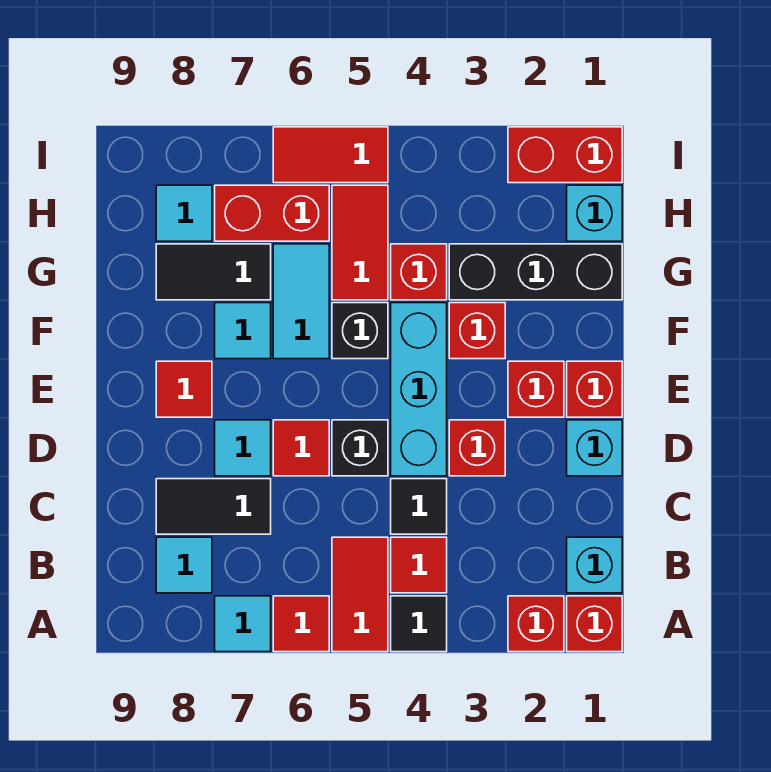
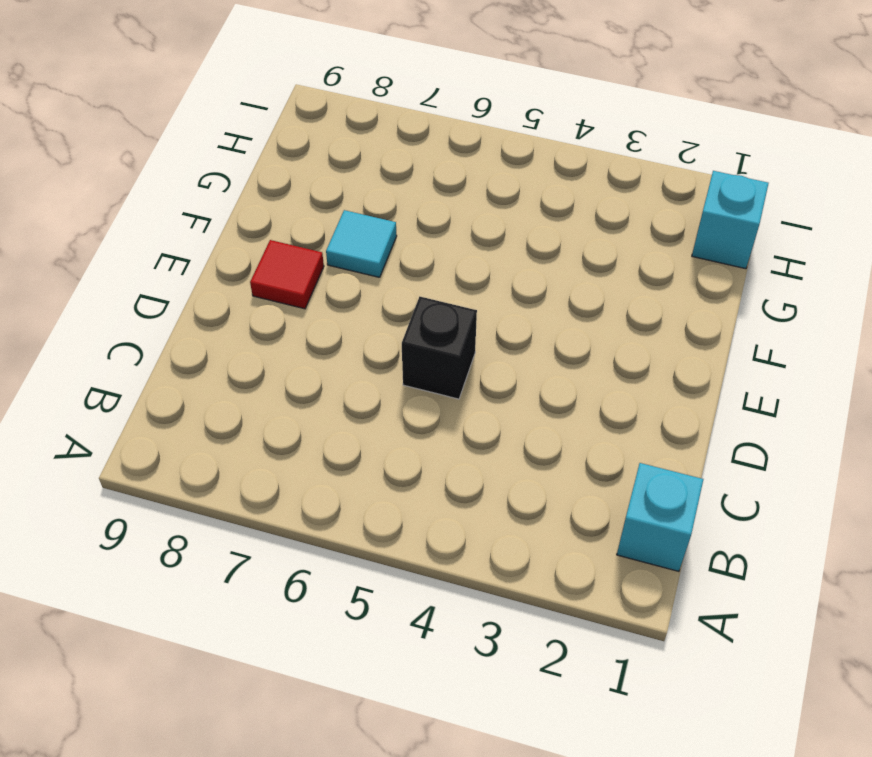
none -> red brick A1 level 1
none -> red brick A2 level 1
none -> black tile A4 level 1
none -> red tile A5:B5 level 1

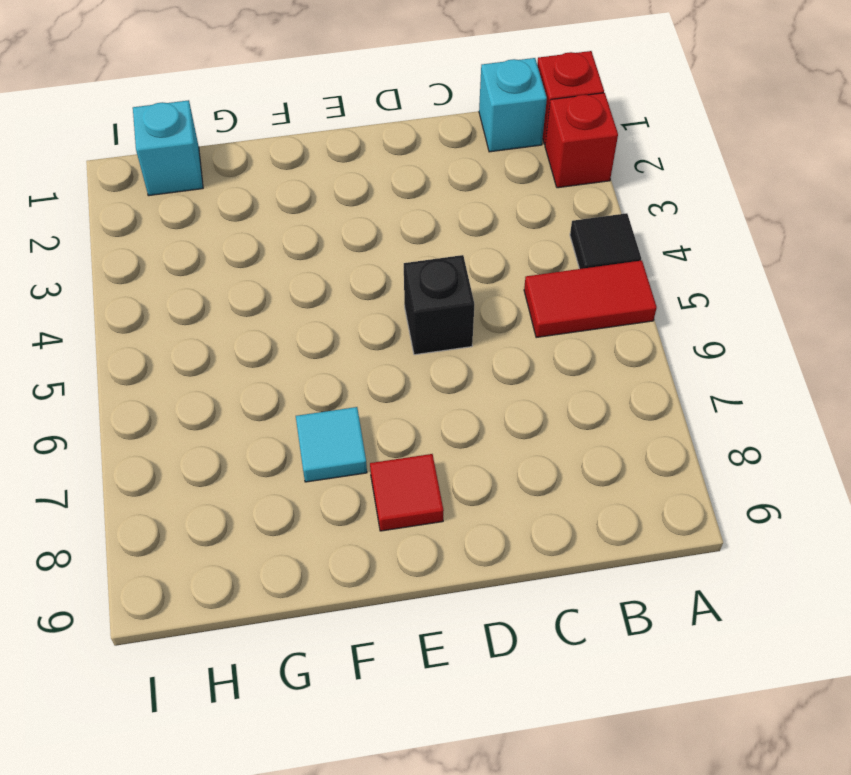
none -> red tile A6 level 1
none -> cyan tile A7 level 1
none -> red tile B4 level 1
none -> cyan tile B8 level 1

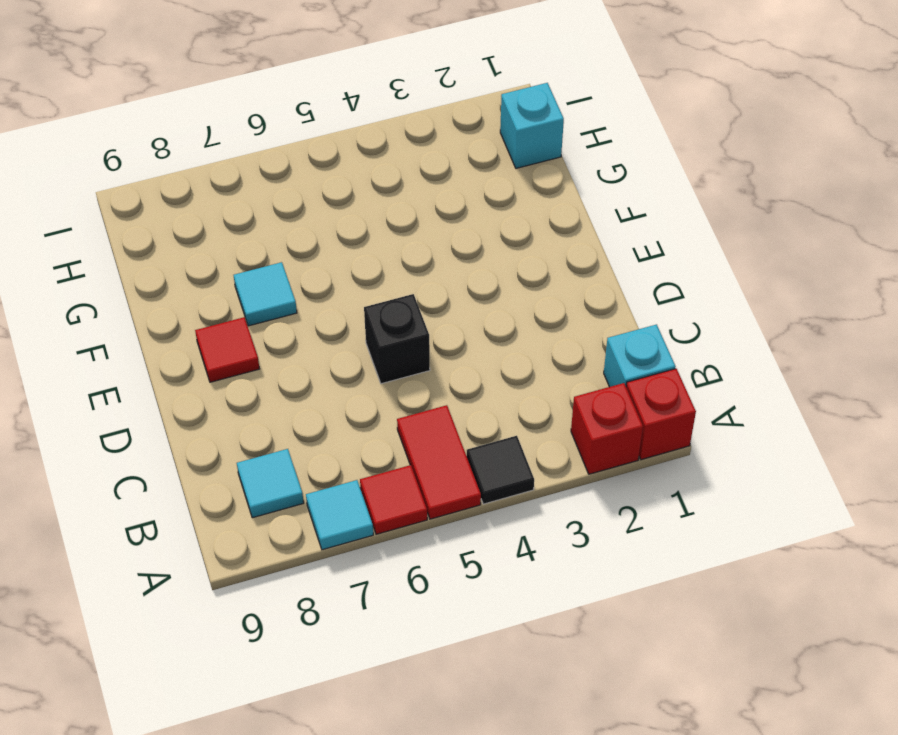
none -> red tile B4 level 1
none -> black tile C4 level 1
none -> black tile C7:C8 level 1
none -> cyan brick D1 level 1

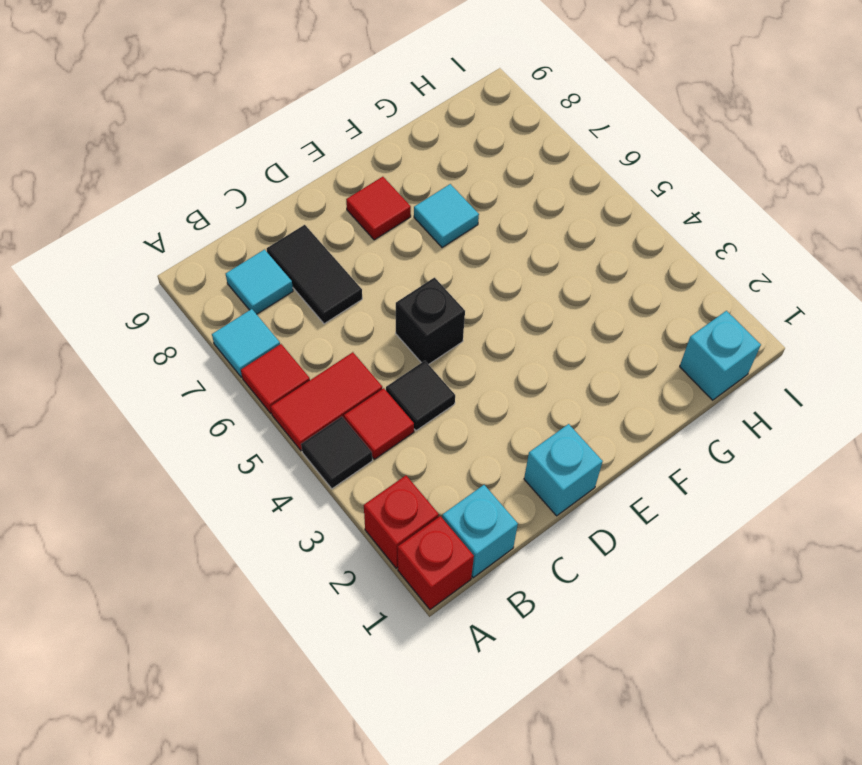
none -> red brick D3 level 1
none -> cyan brick D4:F4 level 1
none -> red tile D6 level 1
none -> cyan tile D7 level 1

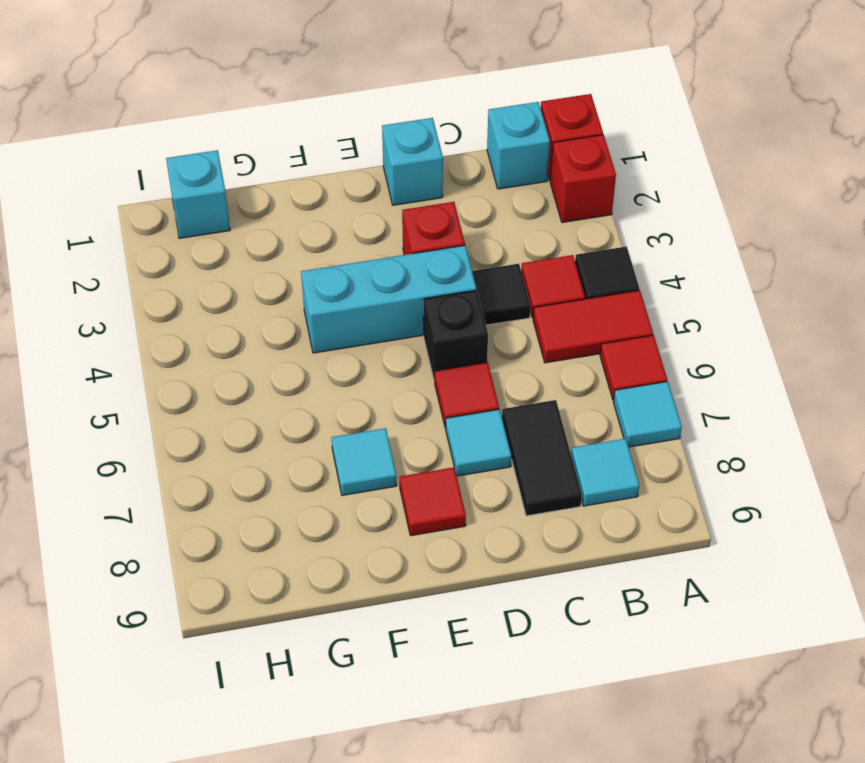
none -> red brick E1 level 1
none -> red brick E2 level 1
none -> red brick F3 level 1
none -> black brick F5 level 1

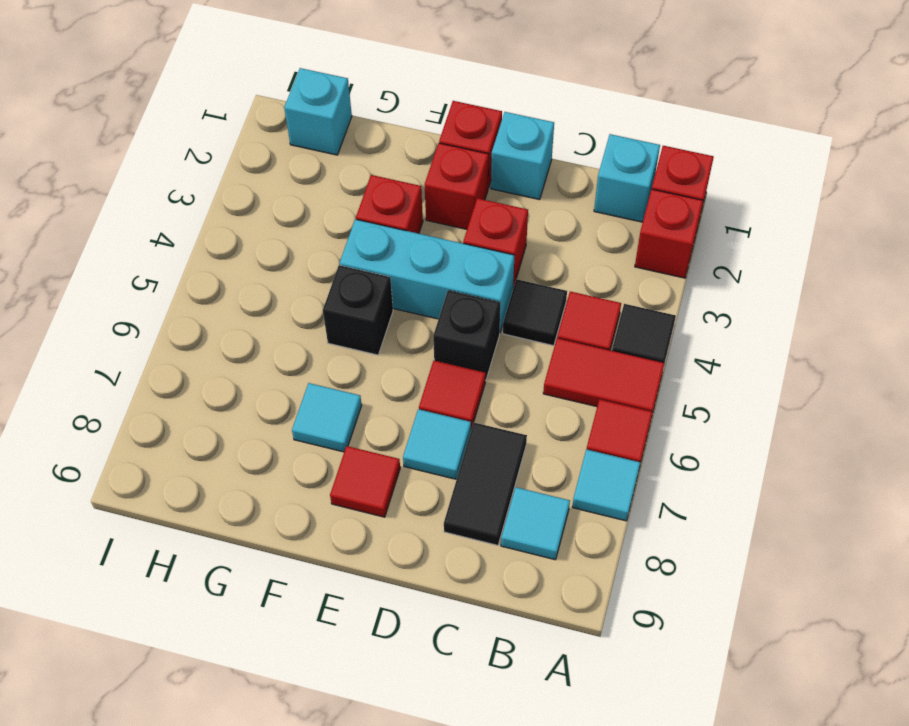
none -> cyan tile F6:G6 level 1
none -> black brick G1:G3 level 1
none -> red brick G4 level 1
none -> red tile G5:H5 level 1

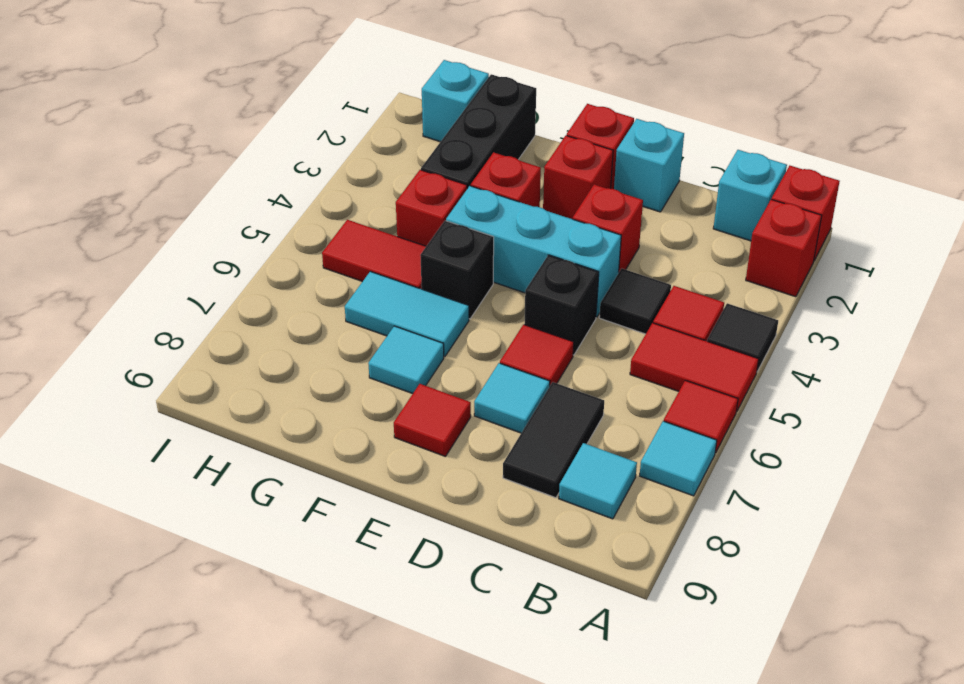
none -> black tile G7:G8 level 1
none -> red brick H6:H7 level 1
none -> cyan tile H8 level 1
none -> red brick I1:I2 level 1

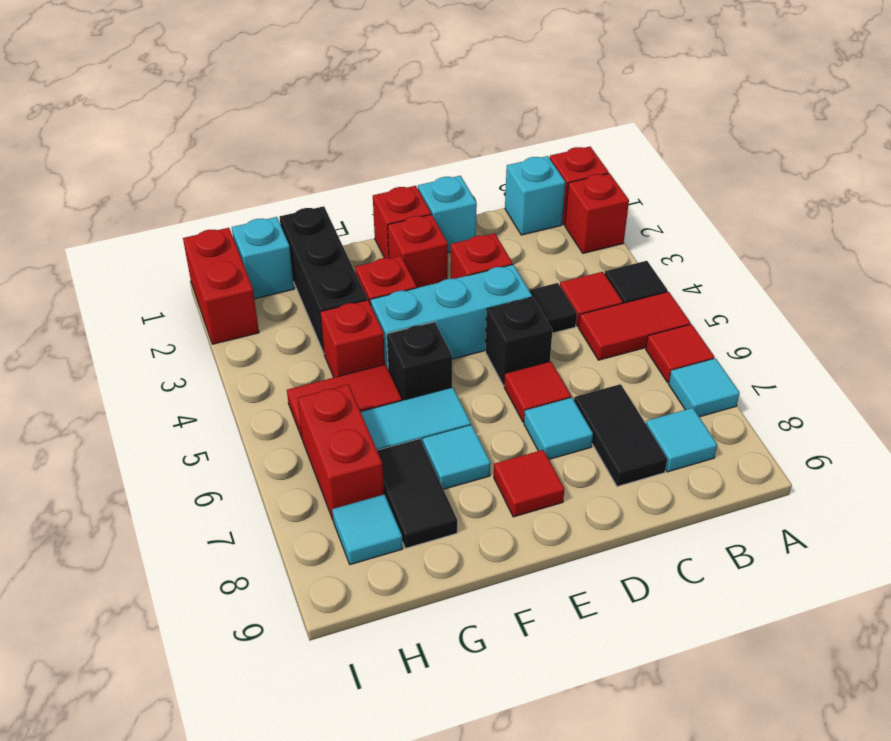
none -> red tile I5:I6 level 1

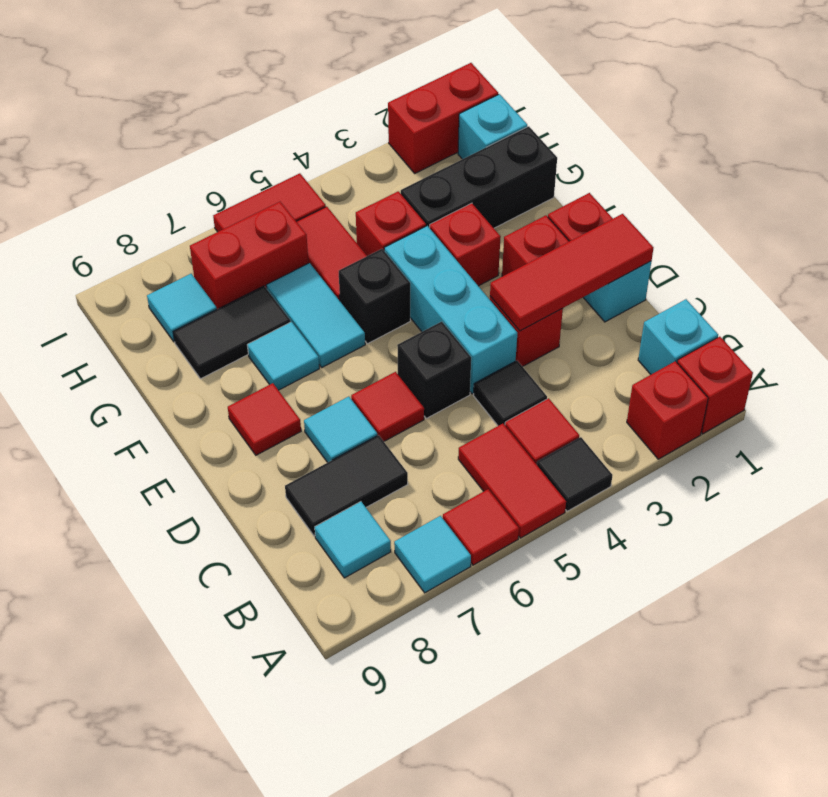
red tile D1:D3 level 2 -> none

